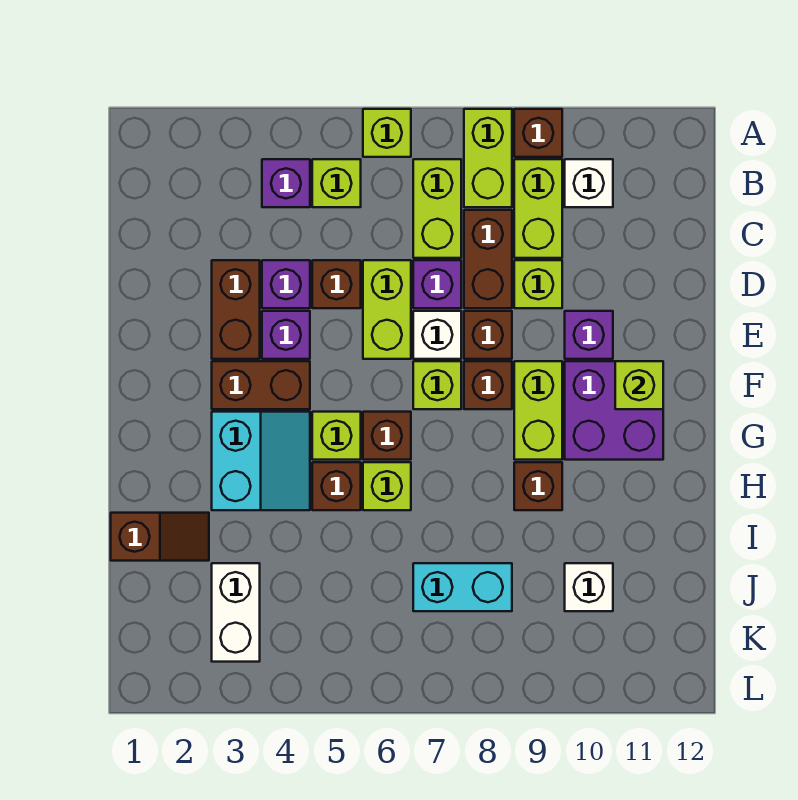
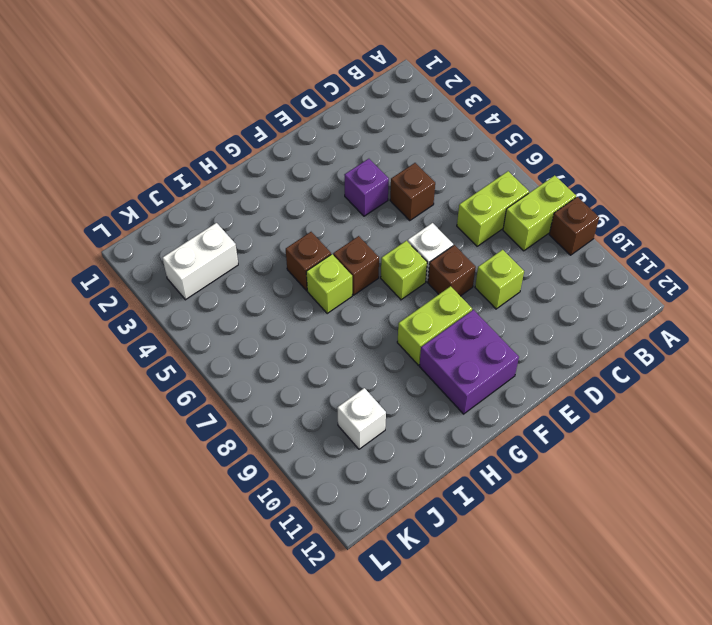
none -> lime brick A6 level 1
none -> purple brick B4 level 1
none -> lime brick B5 level 1
none -> lime brick B9:C9 level 1

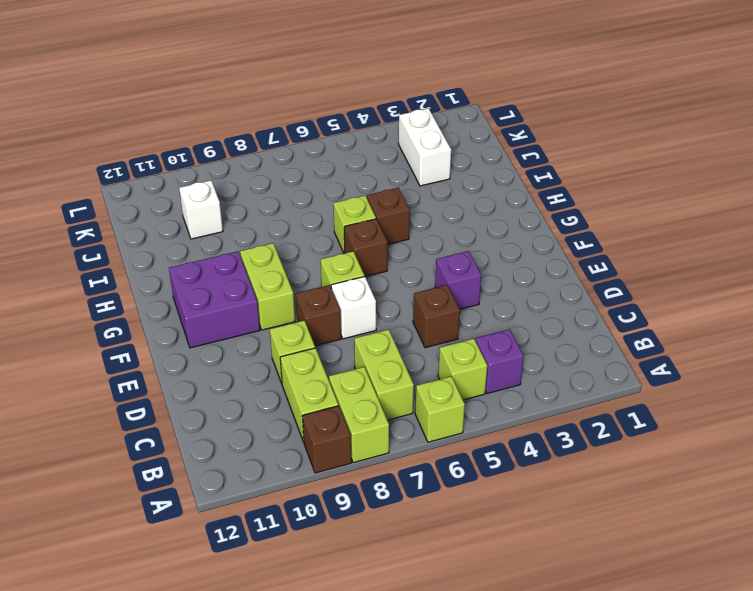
none -> white brick B10 level 1
none -> brown brick C8:D8 level 1
none -> brown brick D3:E3 level 1
none -> purple brick D4 level 1

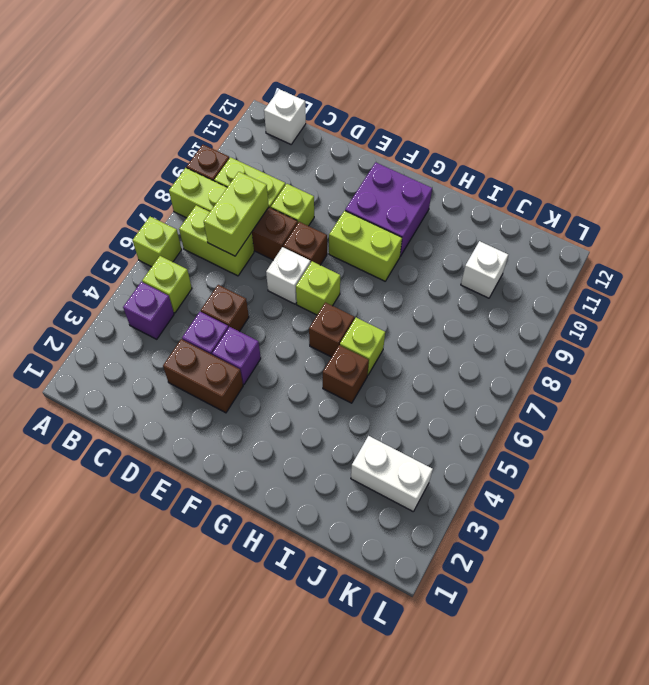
white brick B12 level 1 -> white brick B10 level 1
lime brick C7:C8 level 2 -> lime brick D6:E6 level 1
none -> purple brick D7 level 1
none -> purple brick E10 level 1
none -> brown brick F3:F4 level 1
none -> brown brick F8 level 1

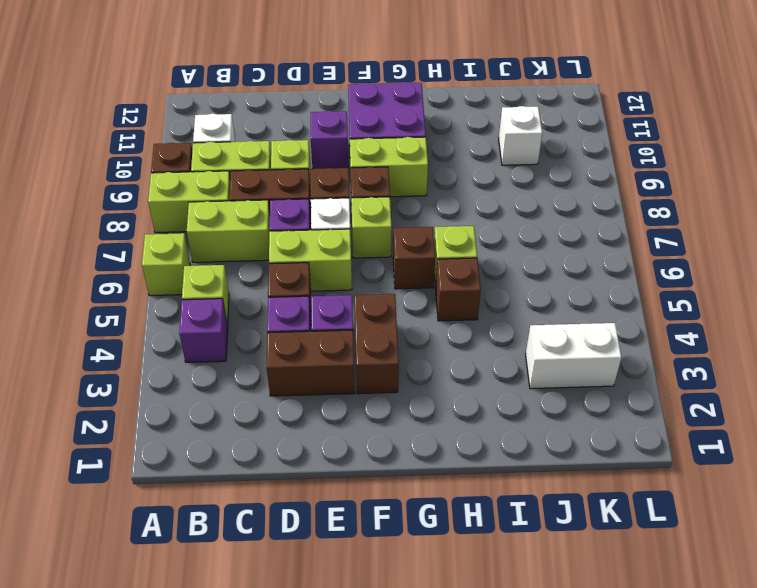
none -> cyan slope G3:H4 level 1 top 3
none -> lime brick G5 level 1
none -> brown brick H9 level 1
none -> brown slope I1:I2 level 1 top 1

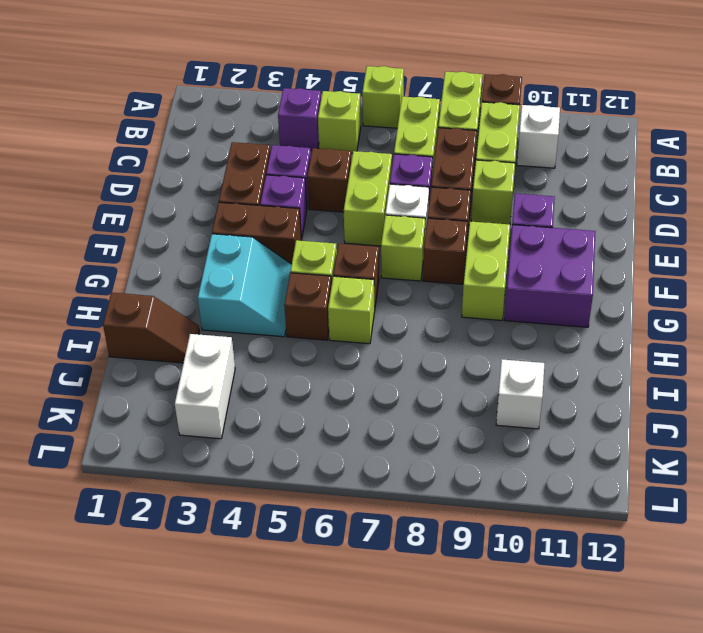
none -> brown brick H9 level 1
none -> cyan brick J7:J8 level 1
none -> lime brick F11 level 2

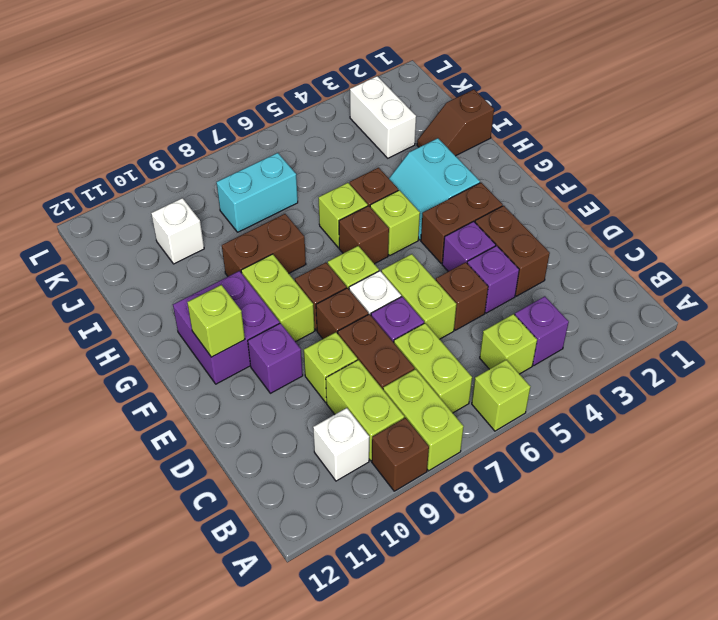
brown brick H8:H9 level 1 -> brown brick H9 level 1

